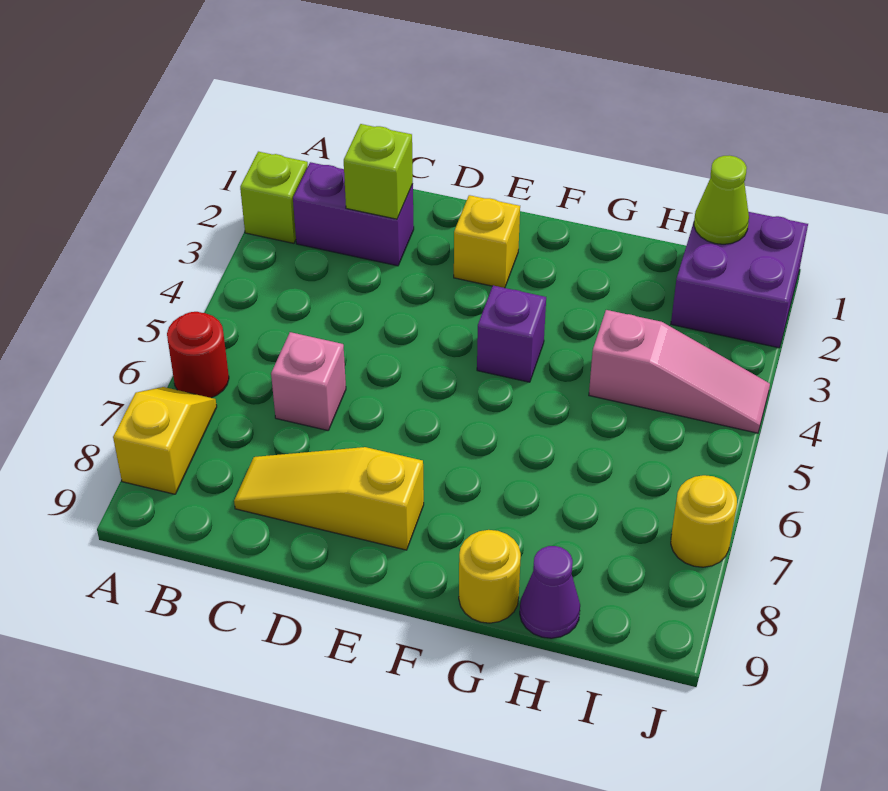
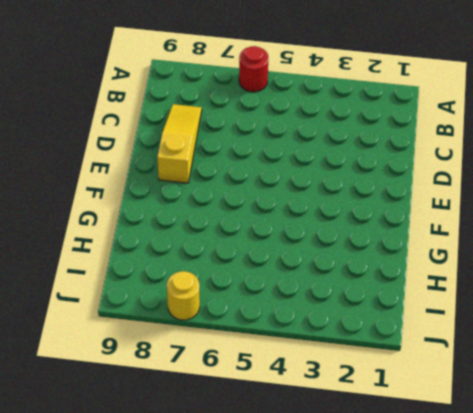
none -> lime brick A2 level 1
none -> yellow slope A7:A8 level 1 top 8
none -> purple brick B2:C2 level 1

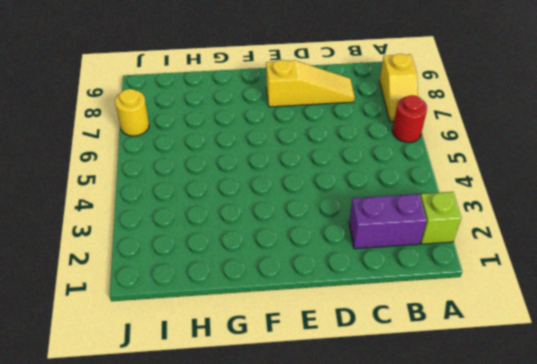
none -> pink brick C6 level 1
none -> yellow brick E2 level 1
none -> purple brick F4 level 1

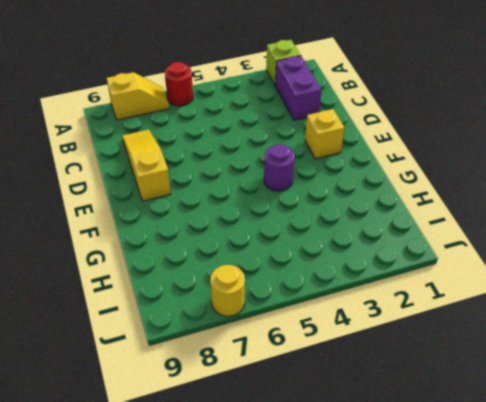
purple round brick F4 level 1 -> purple brick F4 level 1
none -> pink brick C6 level 1
none -> yellow round brick G9 level 1
none -> pink slope H4:J4 level 1 top H

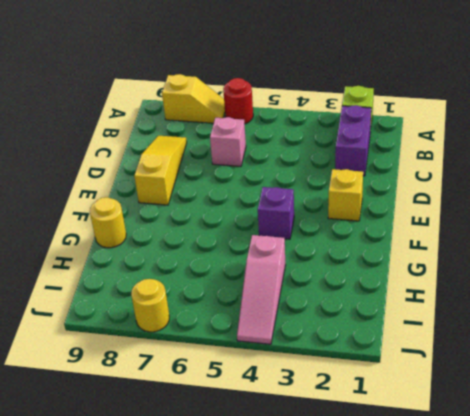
none -> purple cone H9 level 1
none -> purple brick I1:J2 level 1
none -> lime brick C2 level 2

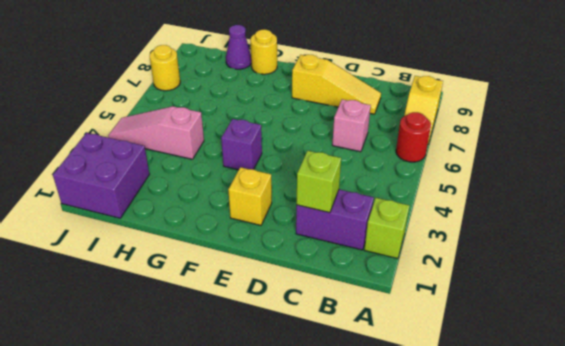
none -> lime cone I1 level 2

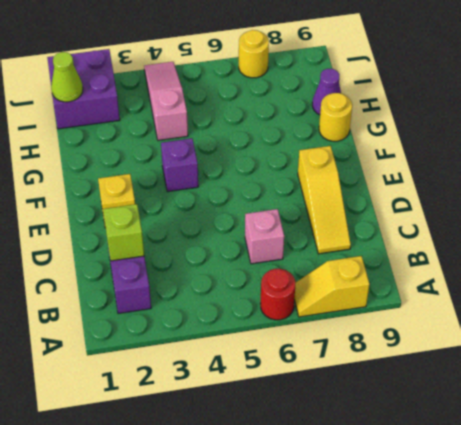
none -> lime brick A2 level 1

